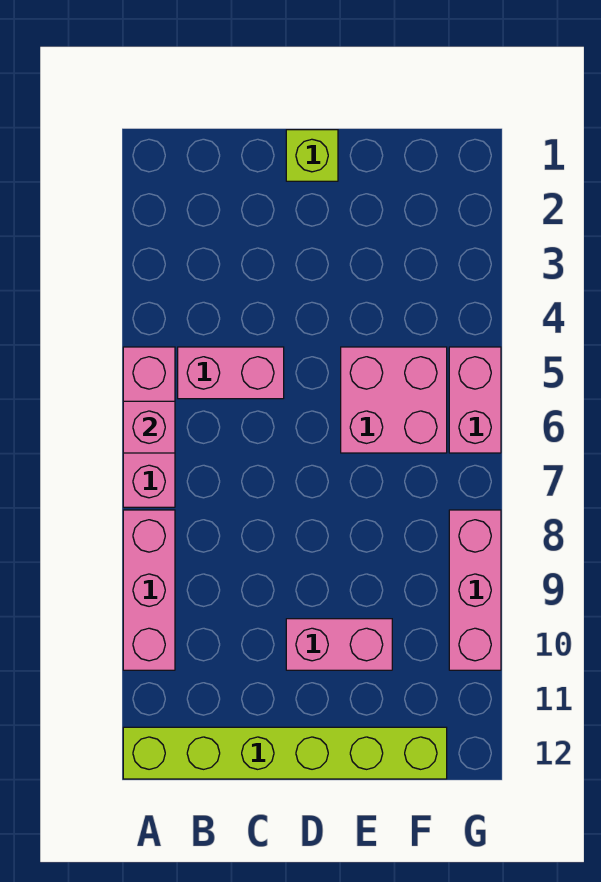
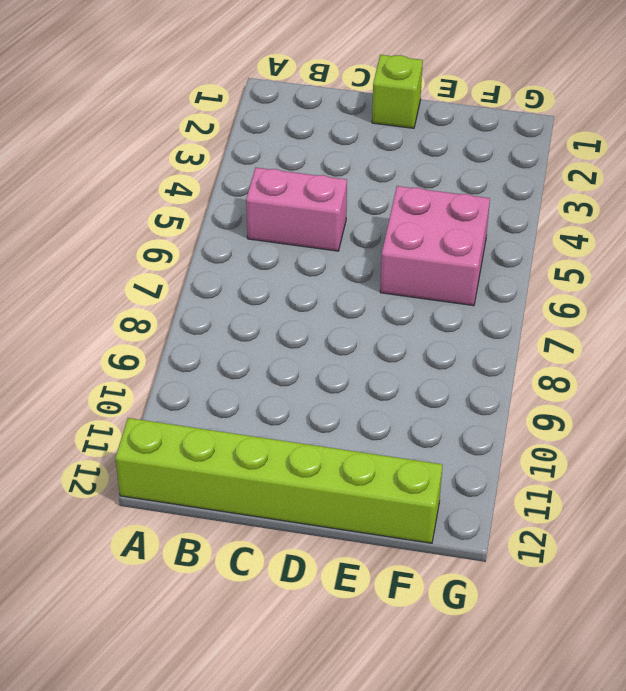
none -> pink brick A5:A7 level 1
none -> pink brick A8:A10 level 1

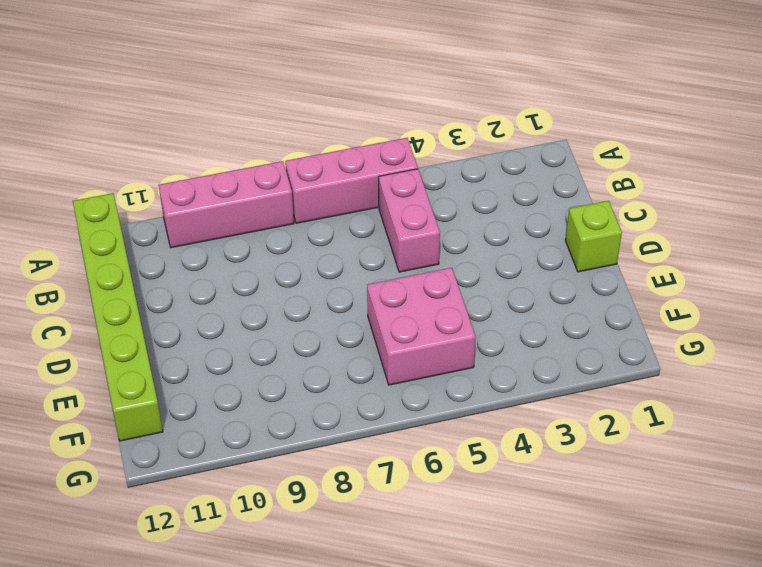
none -> pink brick D10:E10 level 1
none -> pink brick G5:G6 level 1

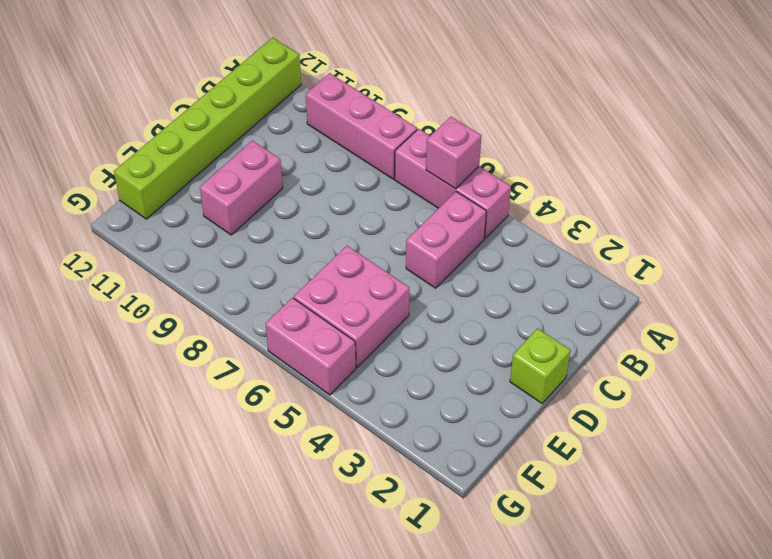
none -> pink brick G8:G10 level 1

